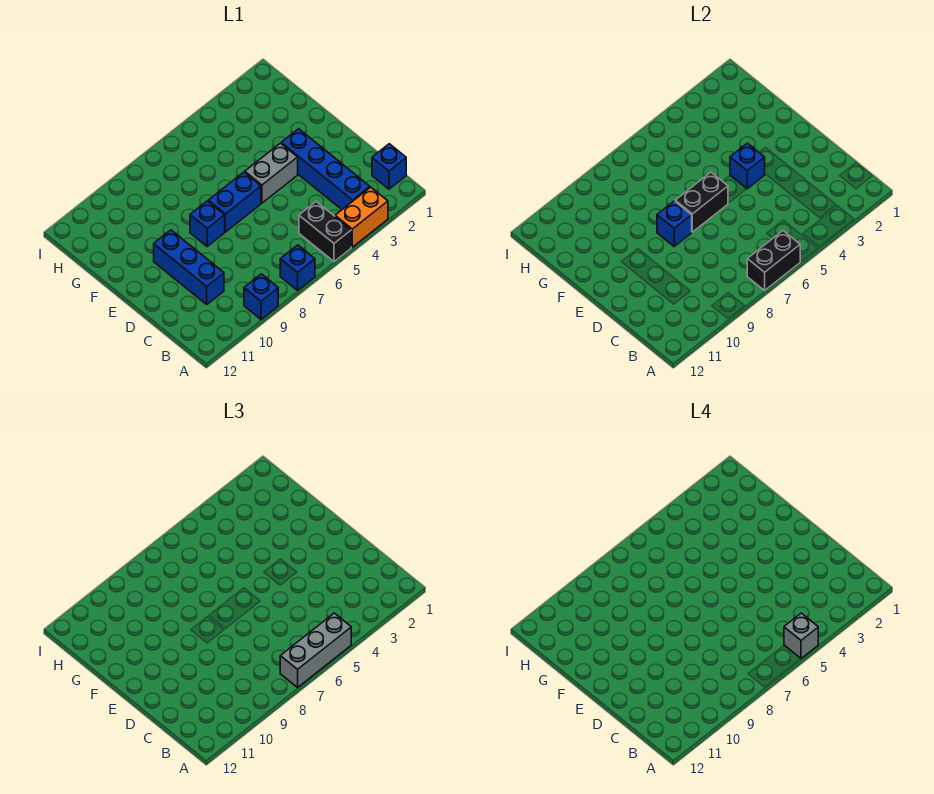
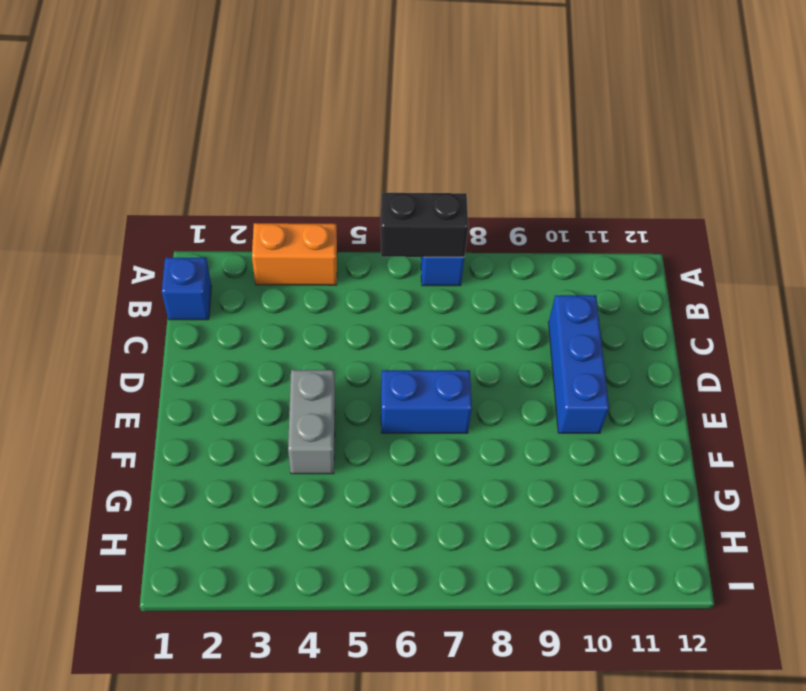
grey brick E4:F4 level 1 -> grey brick E4:E5 level 1
none -> black brick A5:B5 level 1
none -> blue brick A9 level 1
none -> blue brick B3:E3 level 1

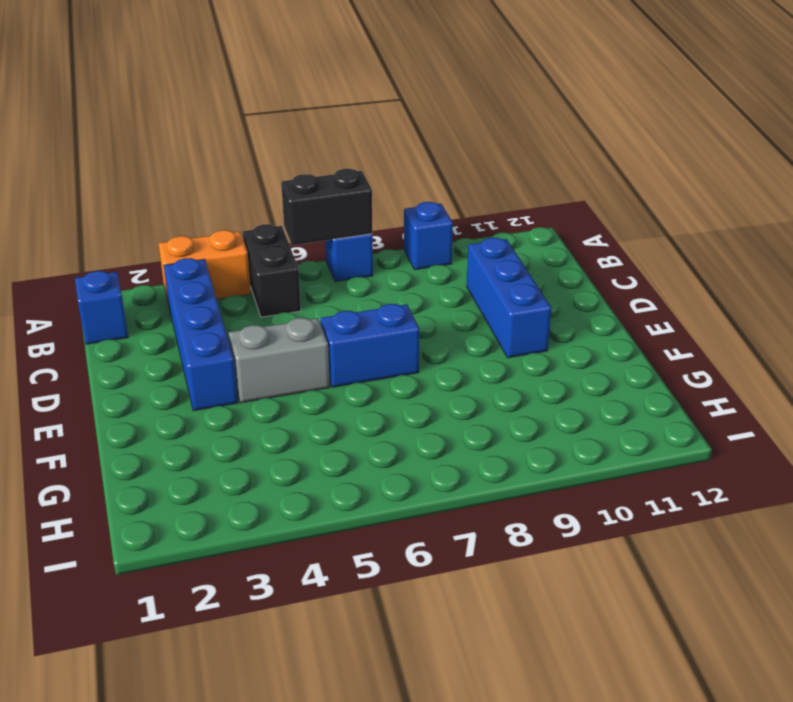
none -> blue brick E8 level 1
none -> blue brick E4 level 2
none -> black brick E6:E7 level 2

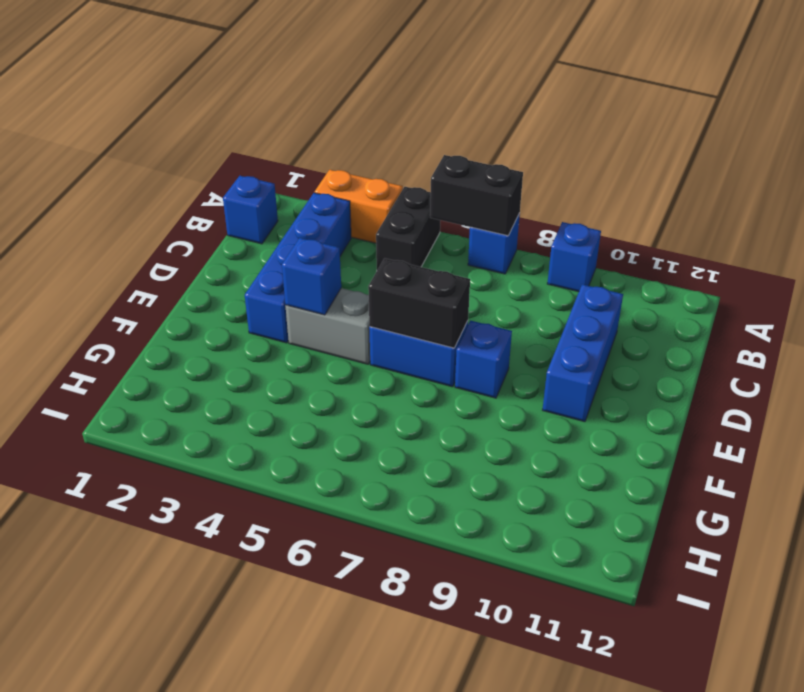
none -> blue brick E8 level 2
none -> grey brick A5:A7 level 3
none -> grey brick A5 level 4

